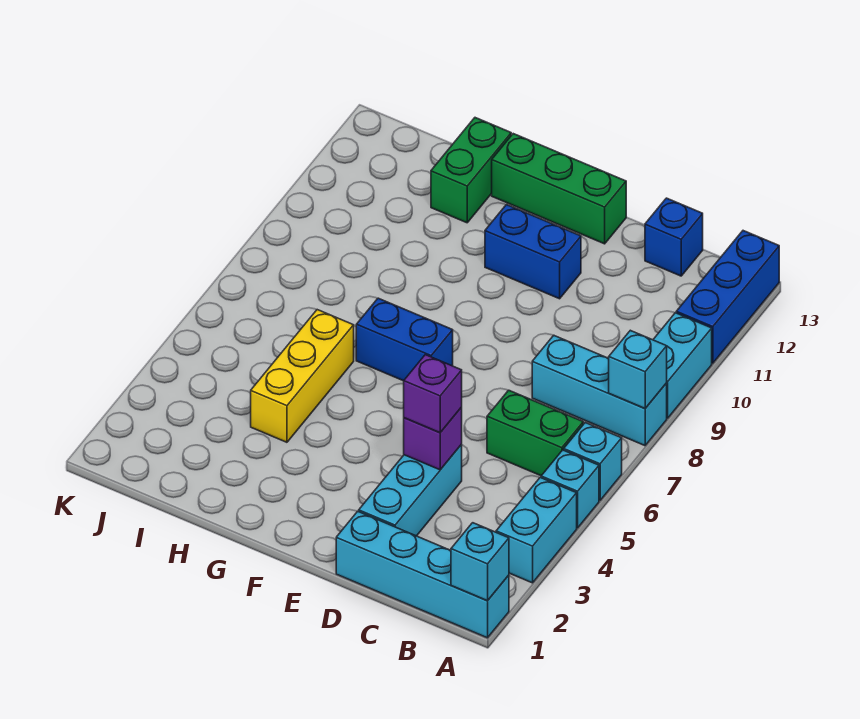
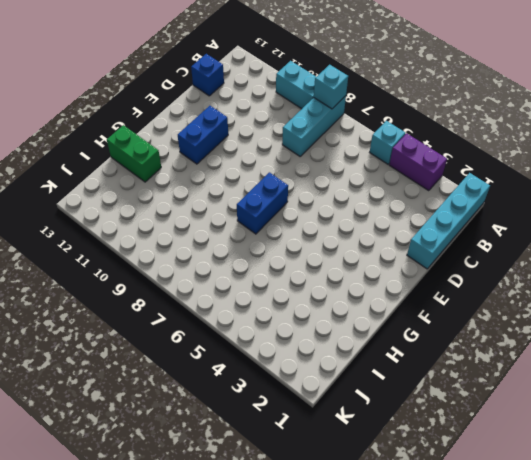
purple brick A3:A4 level 1 -> cyan brick A3:A4 level 1
none -> cyan brick A6 level 1
none -> blue brick A11:A13 level 1
none -> green brick B6:C6 level 1

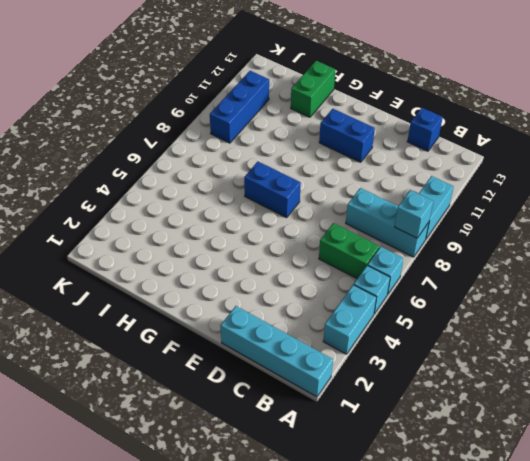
blue brick J9:J11 level 1 -> blue brick A11:A13 level 1
none -> cyan brick D2:D4 level 1
none -> green brick E13:G13 level 1
none -> yellow brick H4:H6 level 1

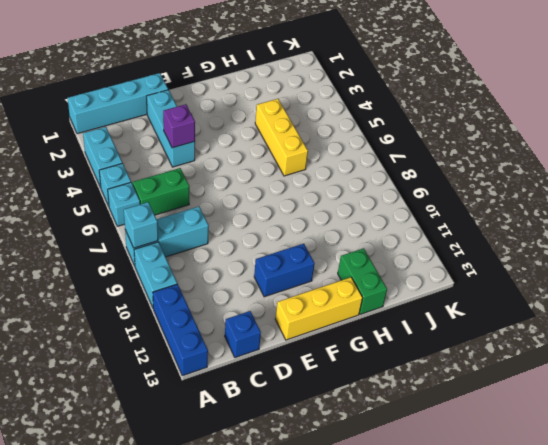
yellow brick E13:G13 level 1 -> green brick E13:G13 level 1
none -> blue brick F7:G7 level 1
none -> cyan brick A1 level 2
none -> purple brick D4 level 3

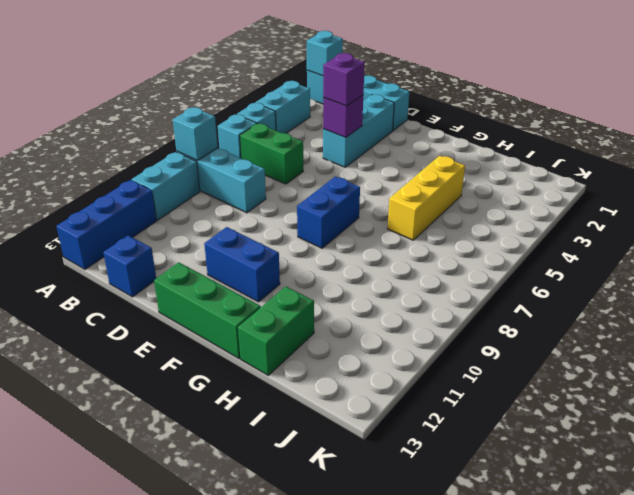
blue brick F7:F8 level 1 -> blue brick F7:G7 level 1

